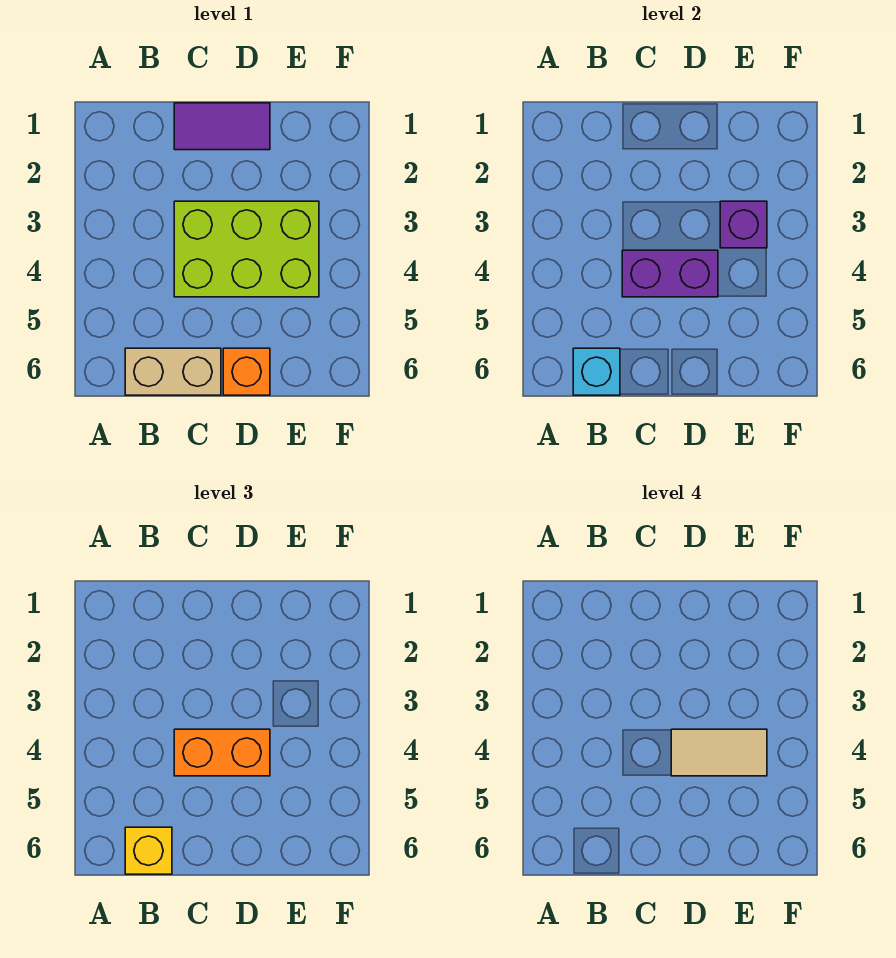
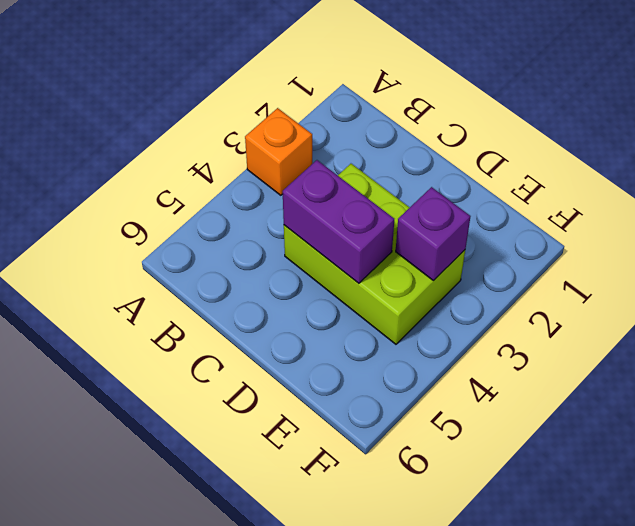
orange brick A3 level 1 -> orange brick D6 level 1
none -> tan brick B6:C6 level 1
none -> purple tile C1:D1 level 1

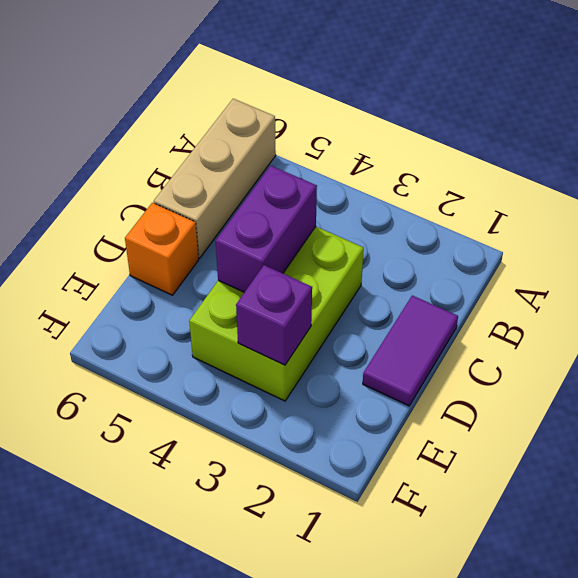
tan brick A6:C6 level 1 -> tan brick B6:C6 level 1
none -> cyan brick B6 level 2
none -> yellow brick B6 level 3

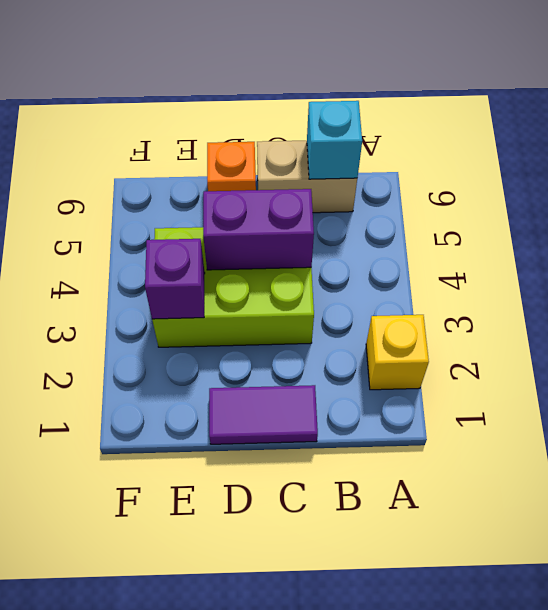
yellow brick A2 level 1 -> yellow brick B6 level 3
none -> orange brick C4:D4 level 3
none -> tan tile D4:E4 level 4

